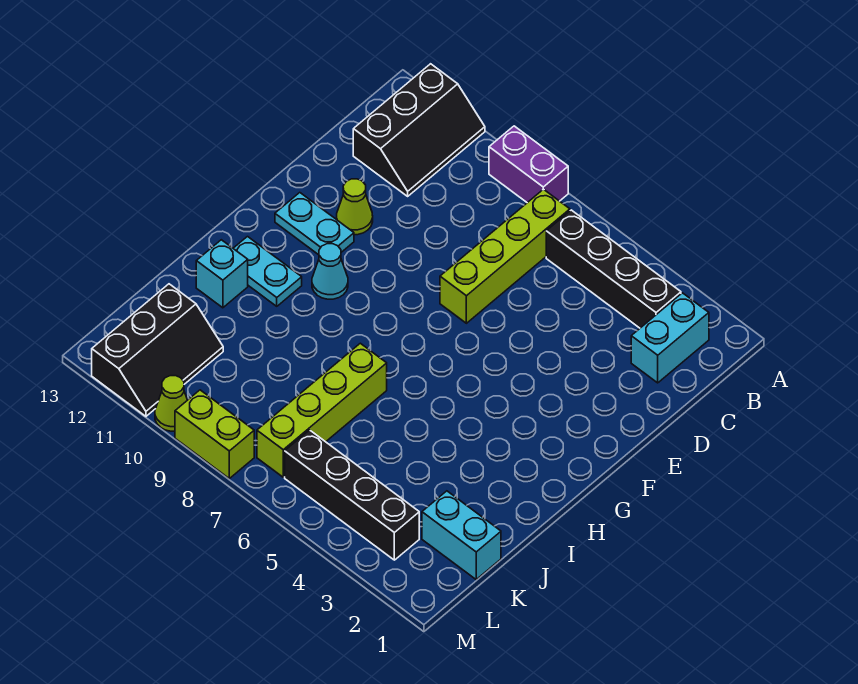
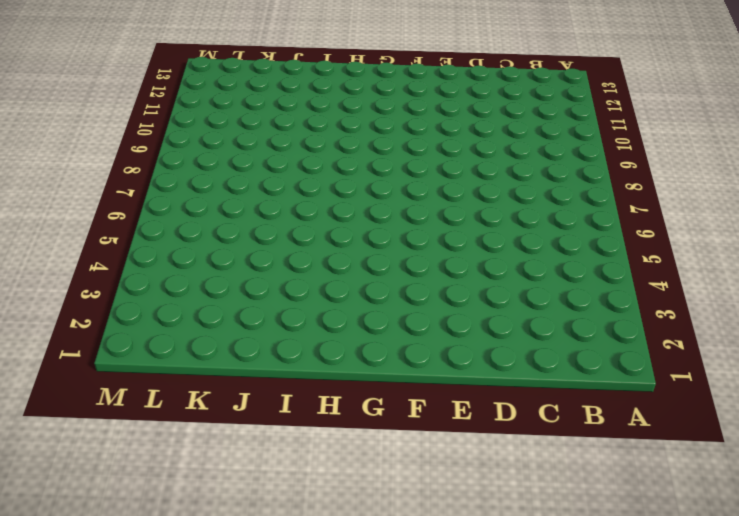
none -> purple brick A8:A9 level 1
none -> black slope A11:C12 level 1 top 12
none -> cyan brick B2:C2 level 1

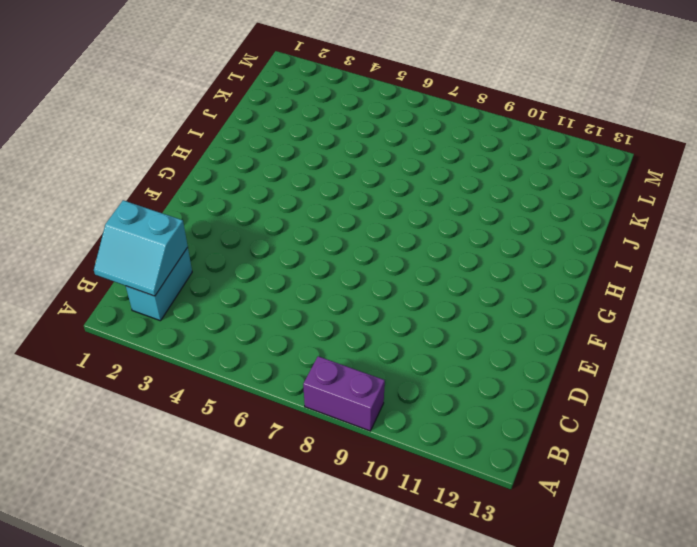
cyan slope B1:C2 level 2 top C -> none
none -> black slope A11:C12 level 1 top 12
none -> black brick B3:B6 level 1
none -> lime brick B7:E7 level 1

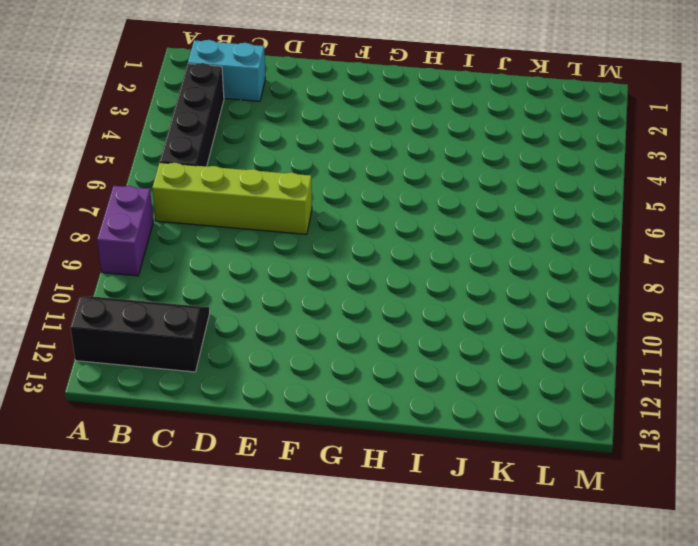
none -> lime cone E11 level 1
none -> cyan plate F11:F12 level 1
none -> cyan cone G10 level 1

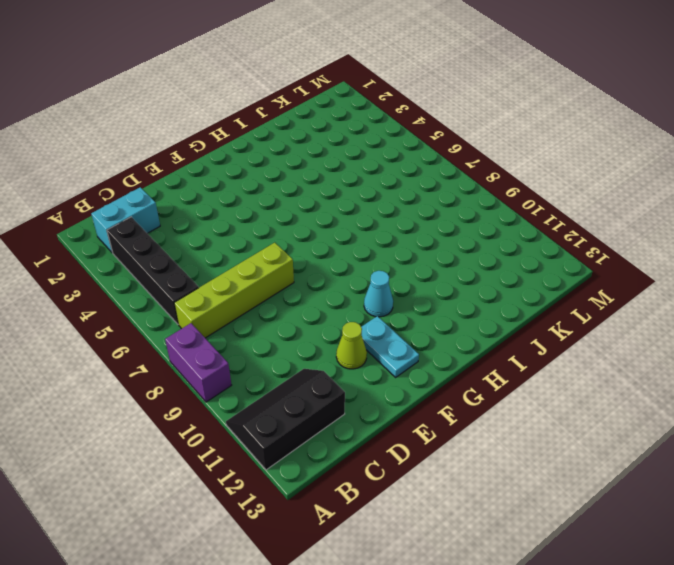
none -> cyan plate H11:H12 level 1
none -> lime brick I7:L7 level 1
none -> cyan brick I12 level 1

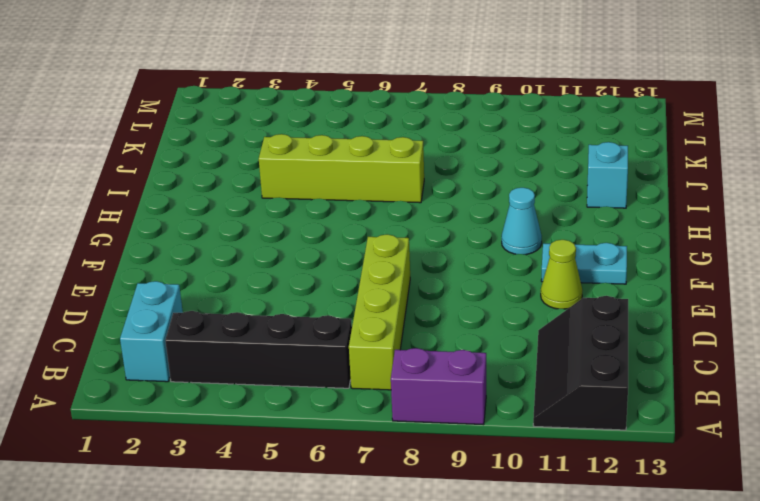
lime brick I4:I7 level 1 -> lime brick I7:L7 level 1
none -> cyan plate H11:H12 level 1
none -> cyan brick K1:K2 level 1
none -> black slope K11:M12 level 1 top 12

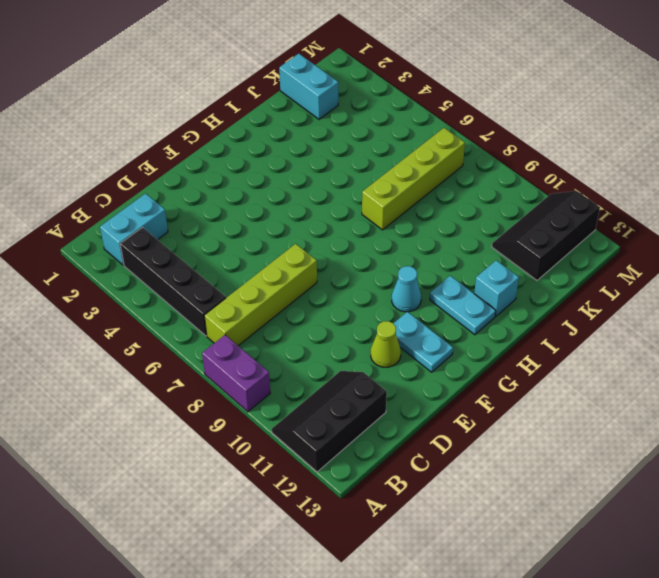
none -> black brick L3:L6 level 1
none -> lime brick M8:M9 level 1
none -> lime cone M10 level 1

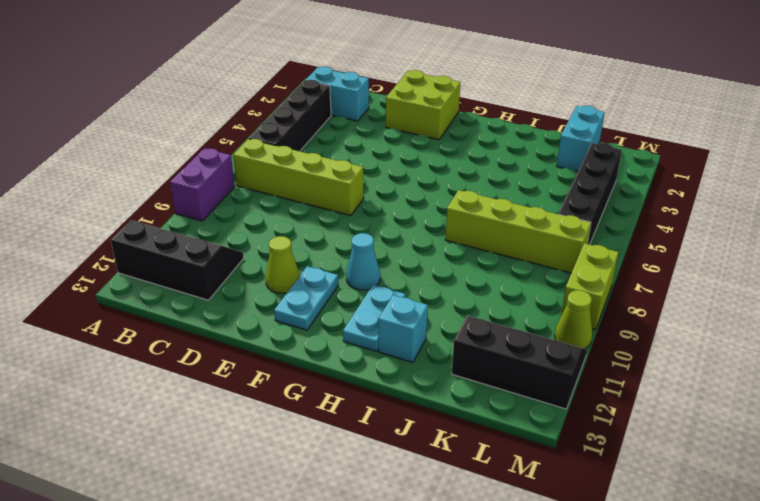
lime brick E1:F2 level 1 -> none

